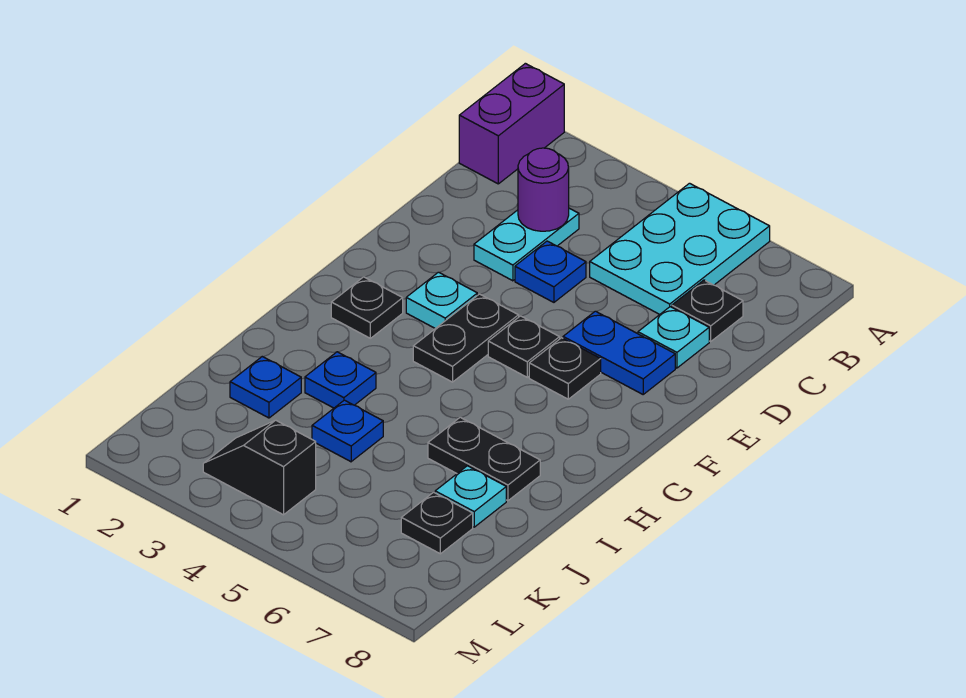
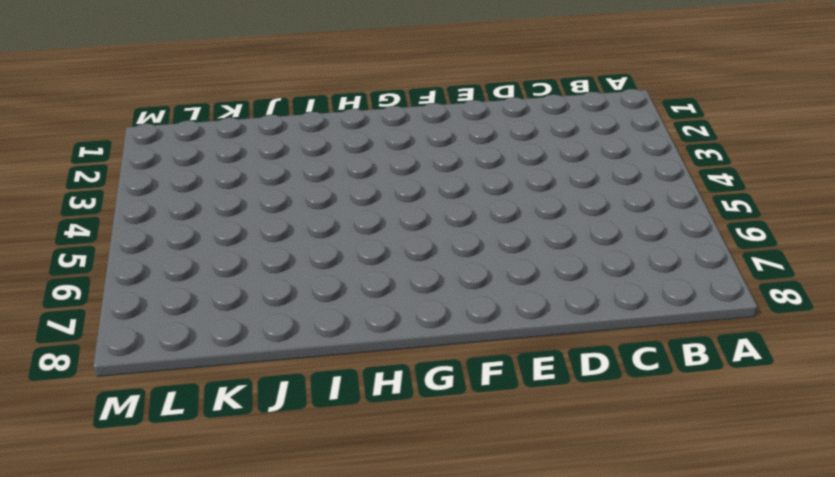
none -> purple brick A1:B1 level 1
none -> cyan plate A5:C6 level 1
none -> cyan plate C3:D3 level 1

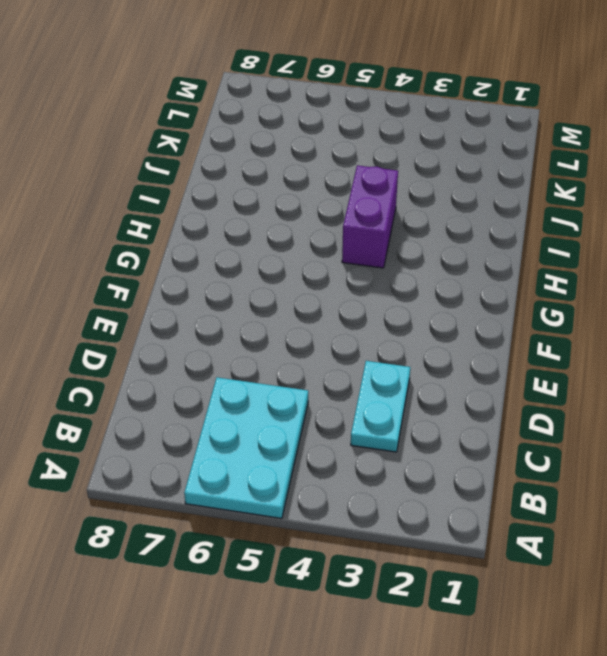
purple brick H4:I4 level 1 -> purple brick A1:B1 level 1
none -> black plate C7 level 1
none -> blue plate D4 level 1
none -> cyan plate D7 level 1

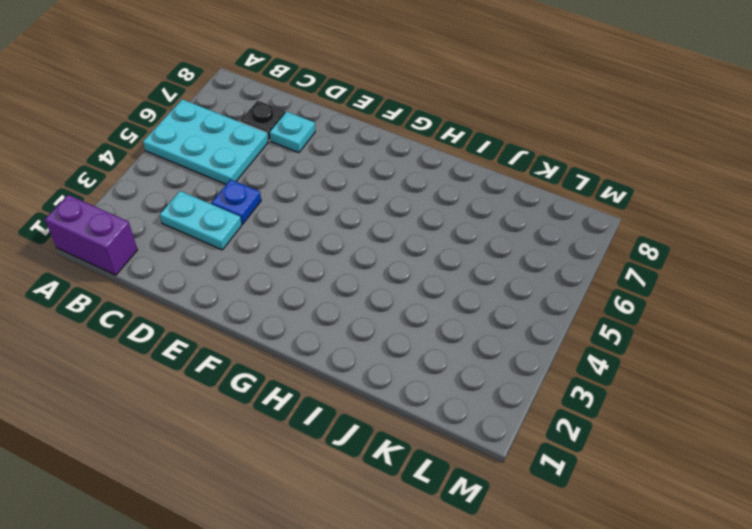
none -> blue plate E6:E7 level 1
none -> cyan plate F3 level 1
none -> black plate F4:G4 level 1

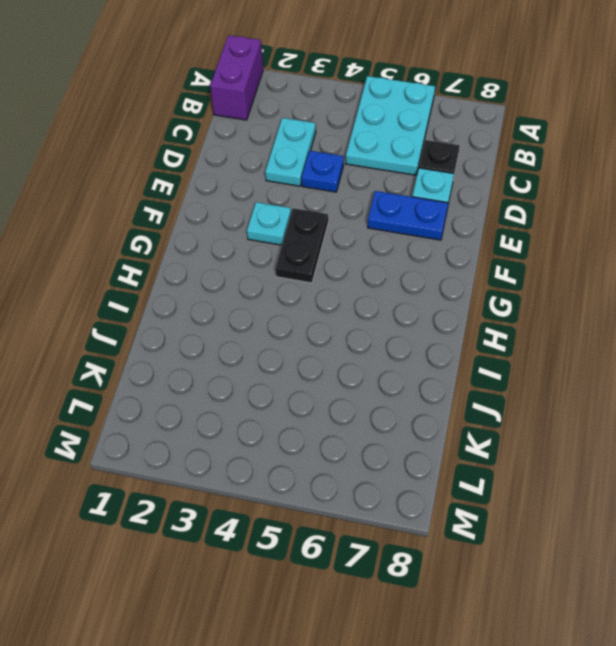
none -> black plate F5 level 1
none -> black plate F6 level 1
none -> black plate G2 level 1

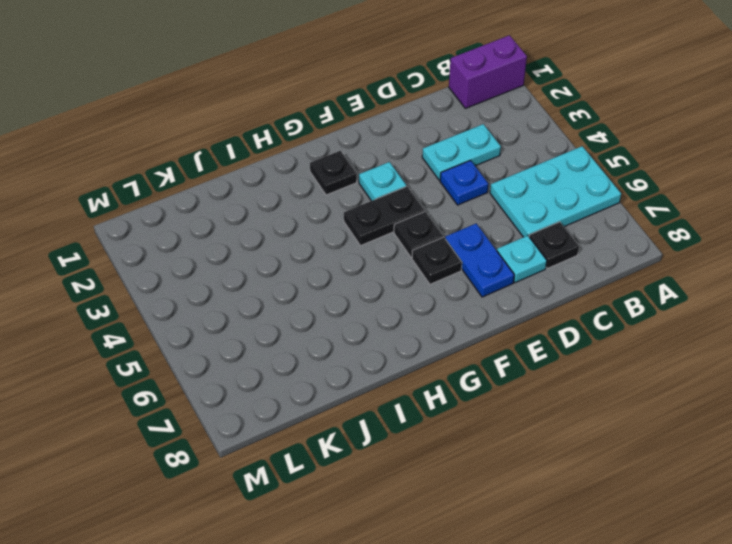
none -> blue plate I3 level 1
none -> black plate I6:I7 level 1
none -> blue plate J2 level 1

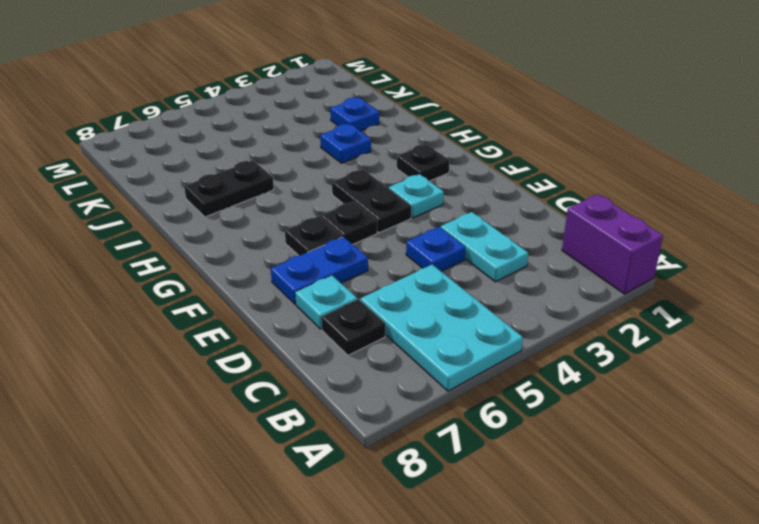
none -> blue plate J4 level 1
none -> cyan plate J7 level 1
none -> black plate K7 level 1

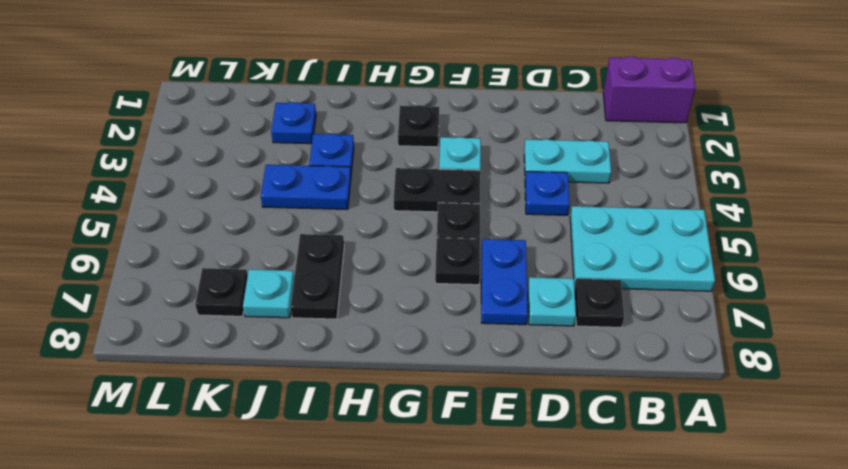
blue plate I4:J4 level 1 -> blue plate J4 level 1
none -> black slope L3:L4 level 1 top 4
none -> purple round brick C3 level 2

